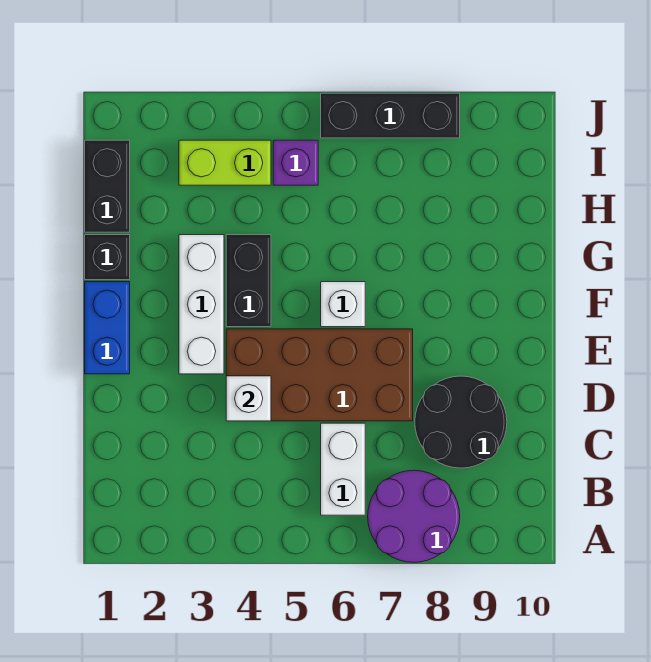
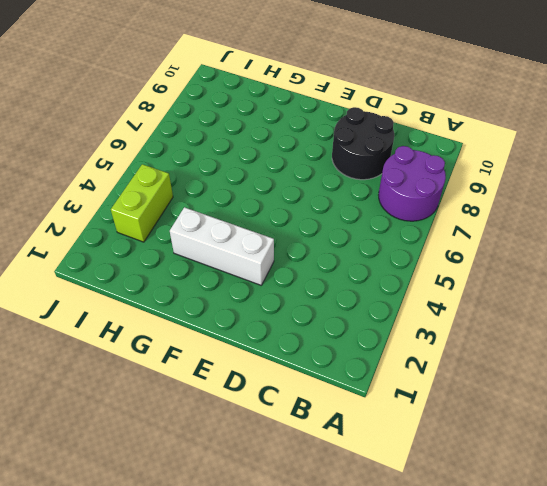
none -> white brick B6:C6 level 1
none -> brown brick D4:E7 level 1
none -> blue brick E1:F1 level 1

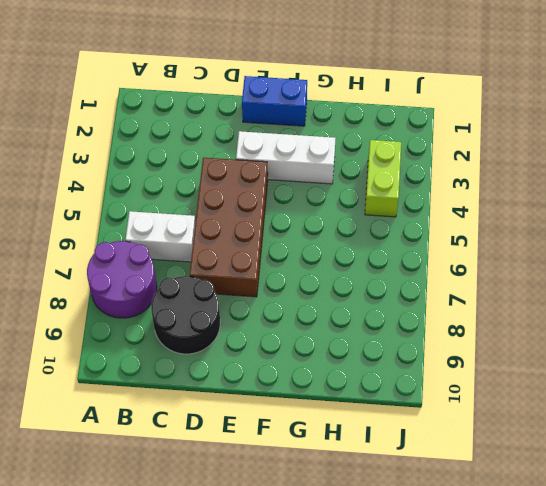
none -> black brick F4:G4 level 1
none -> white brick F6 level 1
none -> black brick G1 level 1

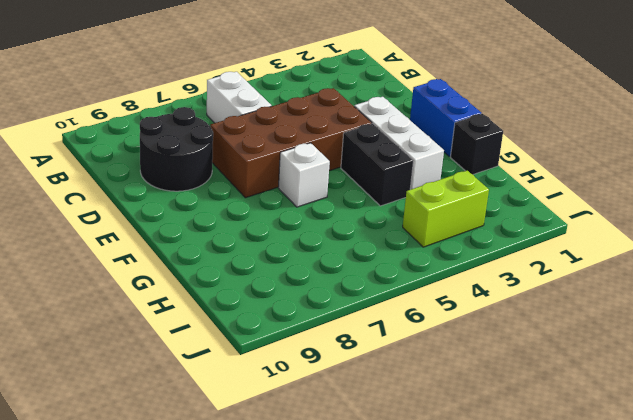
none -> purple round brick A7:B8 level 1
none -> black brick H1:I1 level 1
none -> purple brick I5 level 1

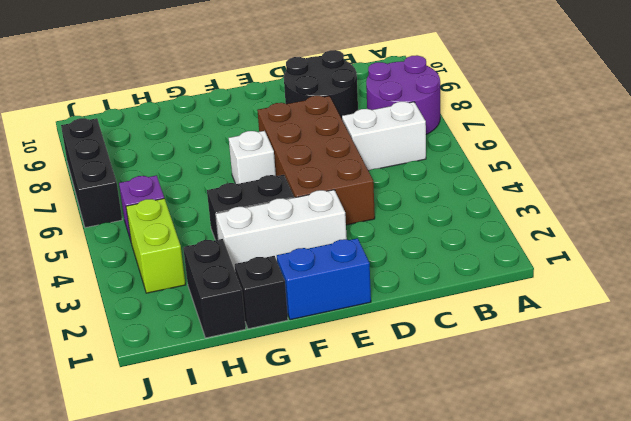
black brick H1:H2 level 1 -> black brick H1:I1 level 1
none -> white brick D4 level 2

